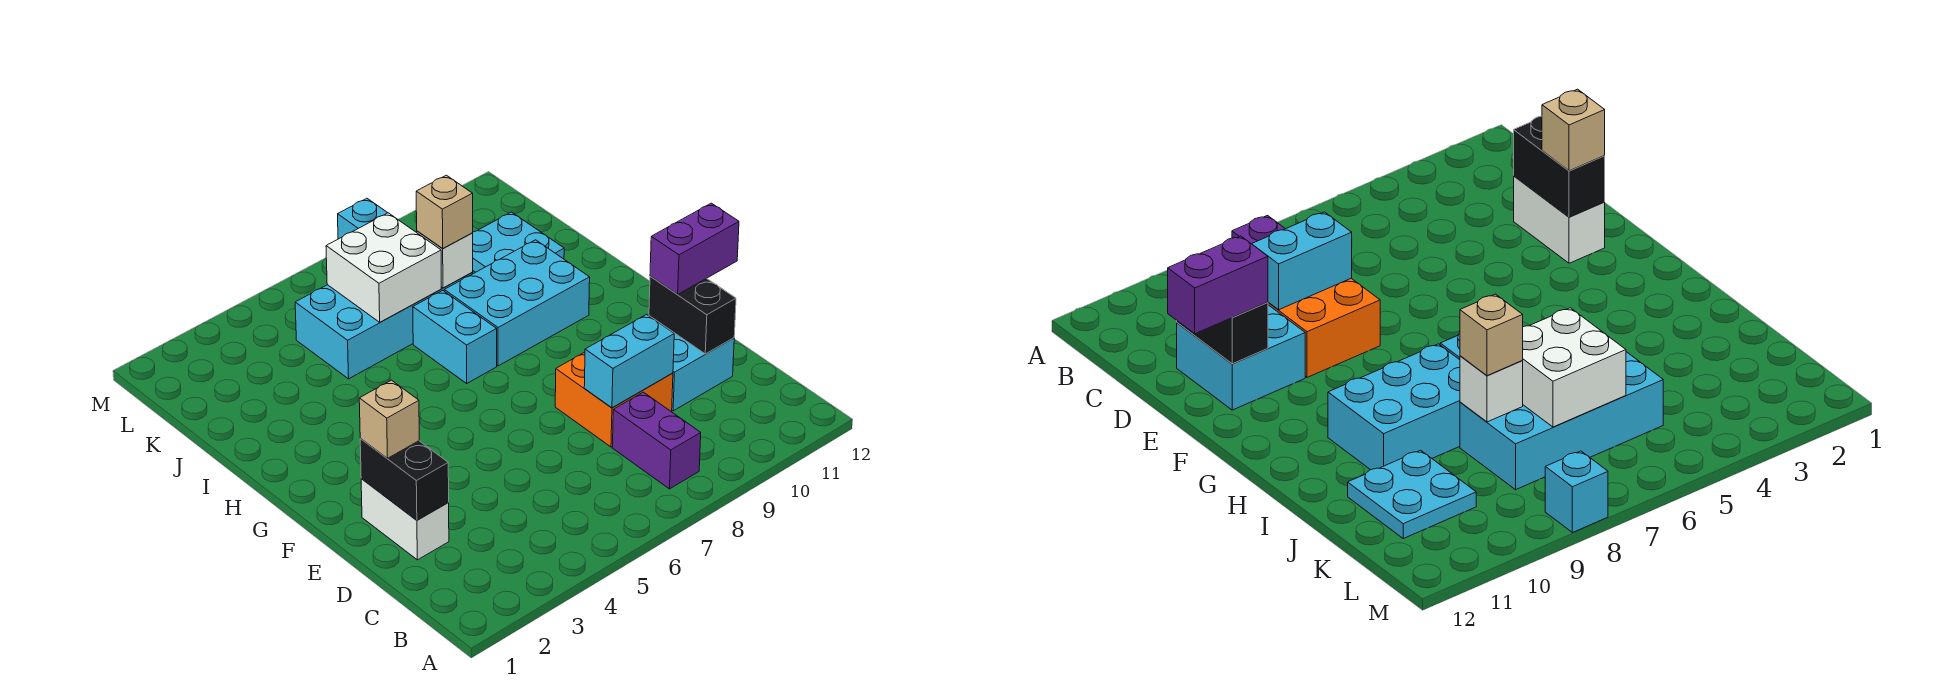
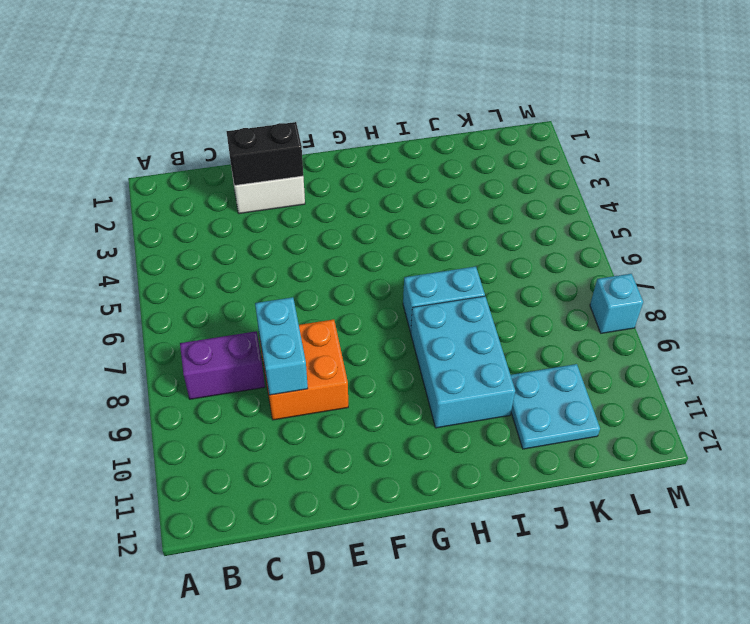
none -> cyan brick D10:E11 level 1
none -> cyan brick J5:K8 level 1
none -> black brick D11:E11 level 2

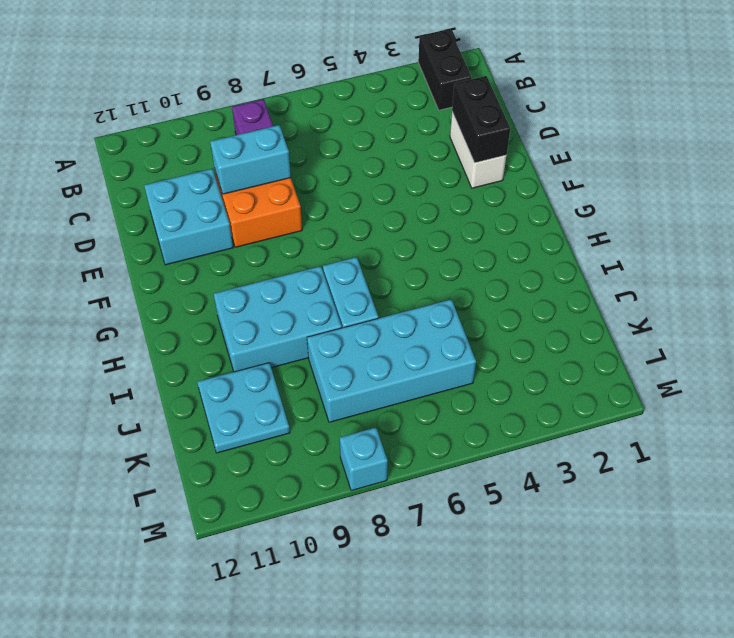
black brick A2:B2 level 1 -> black brick D11:E11 level 2
none -> white brick J6:K7 level 2
none -> white brick J8 level 2
none -> tan brick E2 level 3

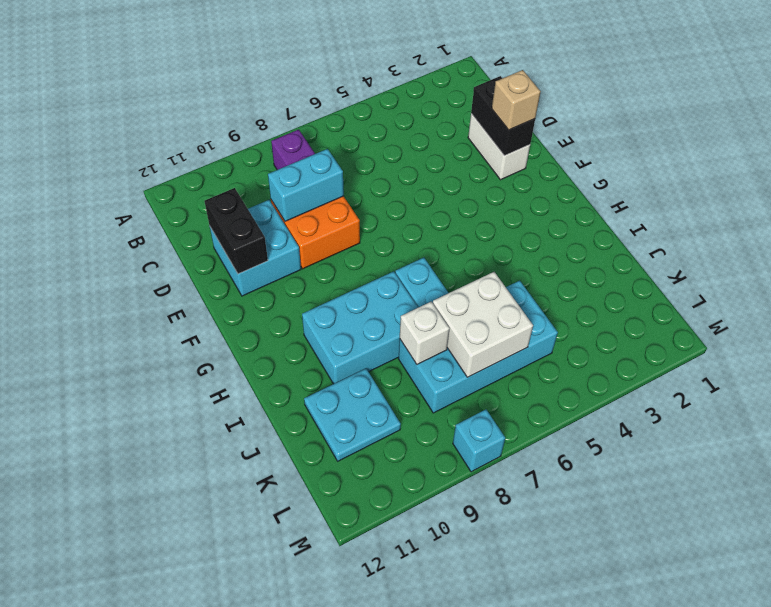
none -> purple brick E11:E12 level 3
none -> tan brick J8 level 3

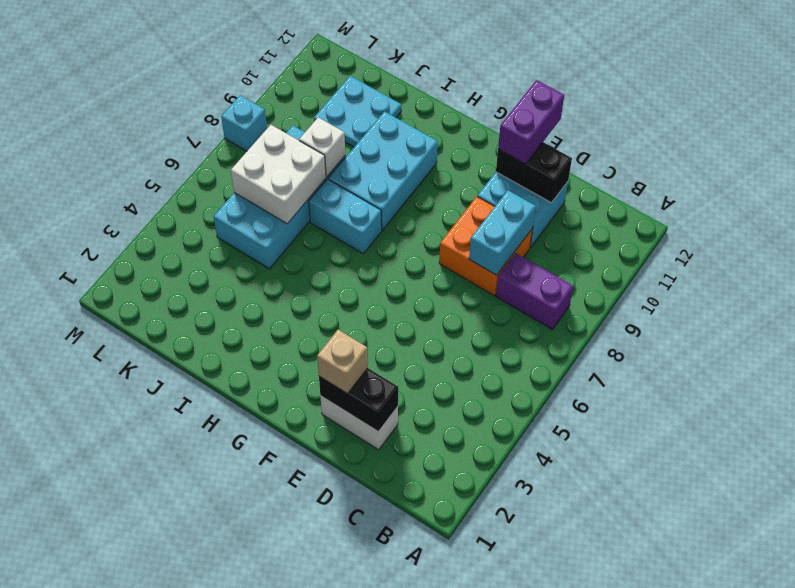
none -> tan brick J8 level 3

